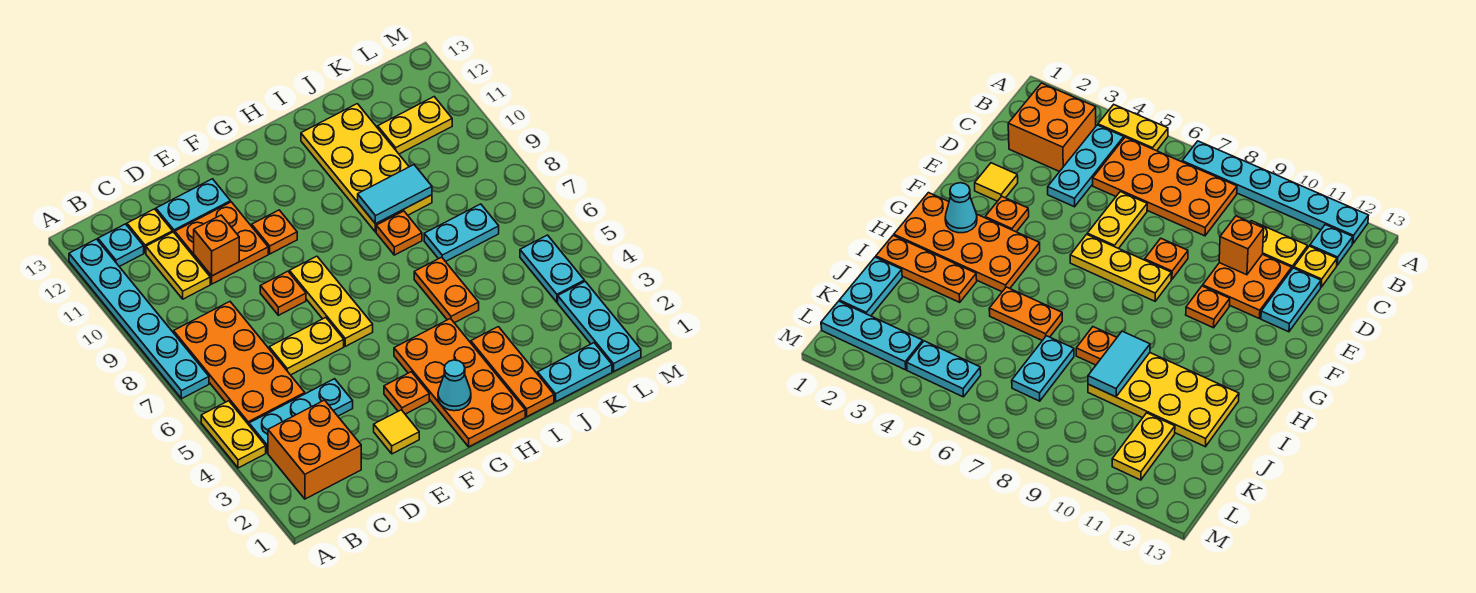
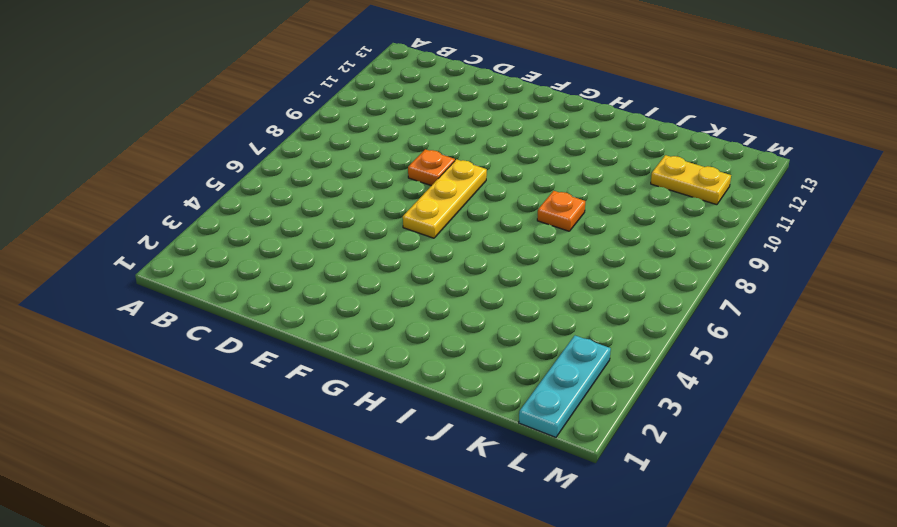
none -> yellow plate A4:A5 level 1
none -> cyan plate A7:A12 level 1
none -> orange brick B2:C3 level 1

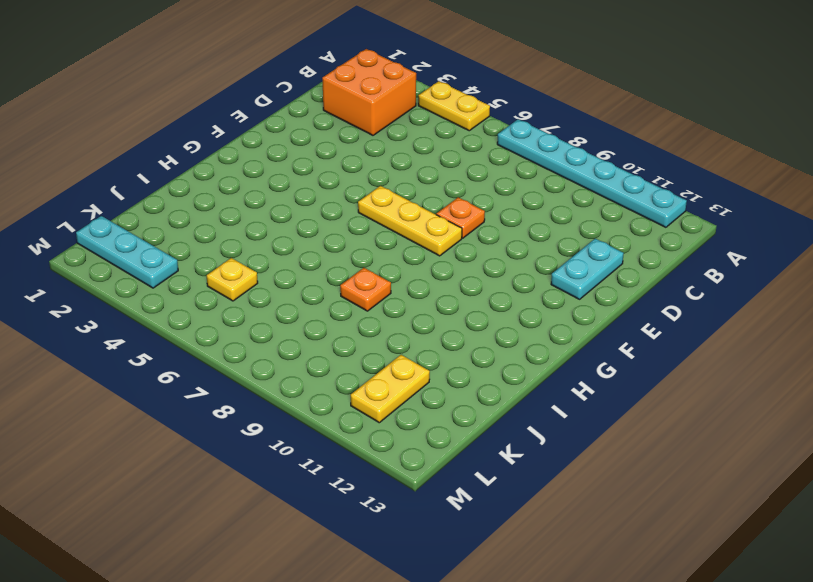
yellow plate K5 level 1 -> yellow plate C12 level 1
none -> cyan plate B4:D4 level 1
none -> orange plate B5:C8 level 1
none -> cyan plate B12 level 1

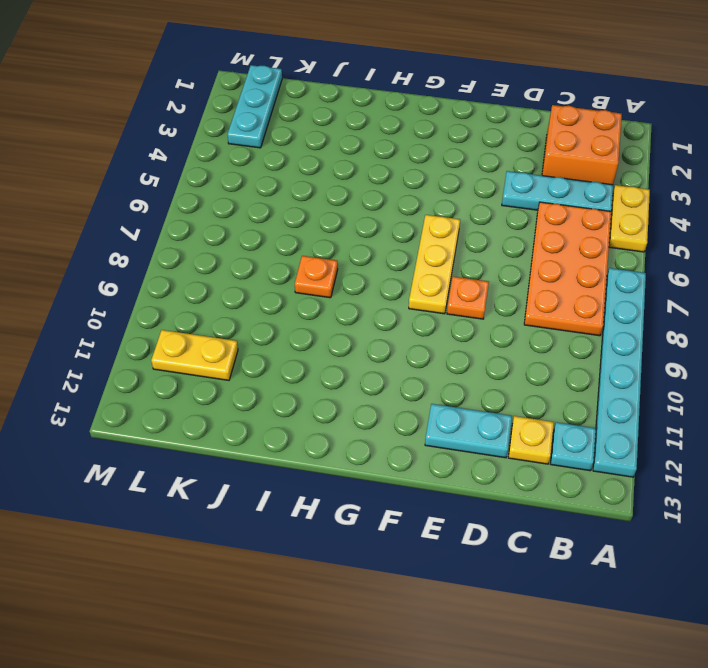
none -> yellow plate C10:C11 level 1
none -> yellow plate D6:E6 level 1
none -> orange plate D10:E11 level 1

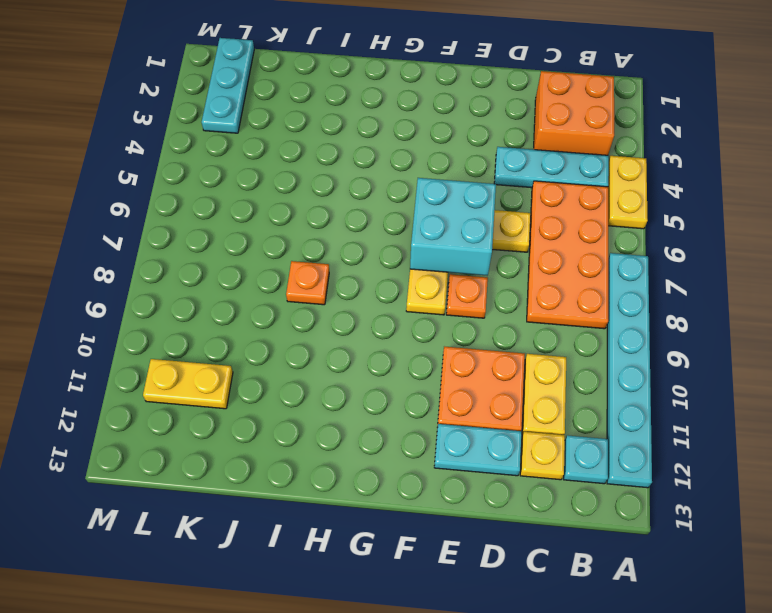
cyan brick E6:F7 level 2 -> none
none -> yellow tile E2 level 1
none -> orange plate F3 level 1
none -> orange plate F10 level 1

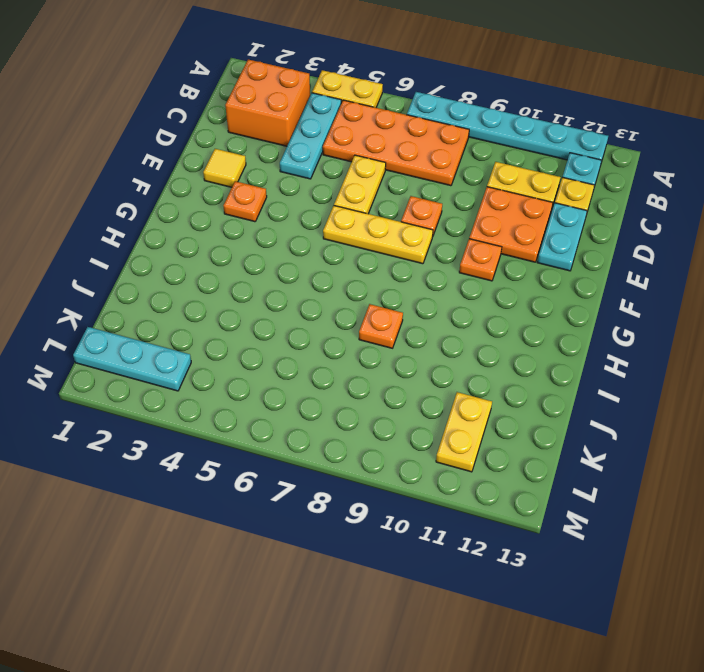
none -> orange plate G1:H4 level 1
none -> orange plate I1:I3 level 1
none -> orange plate I5:I6 level 1

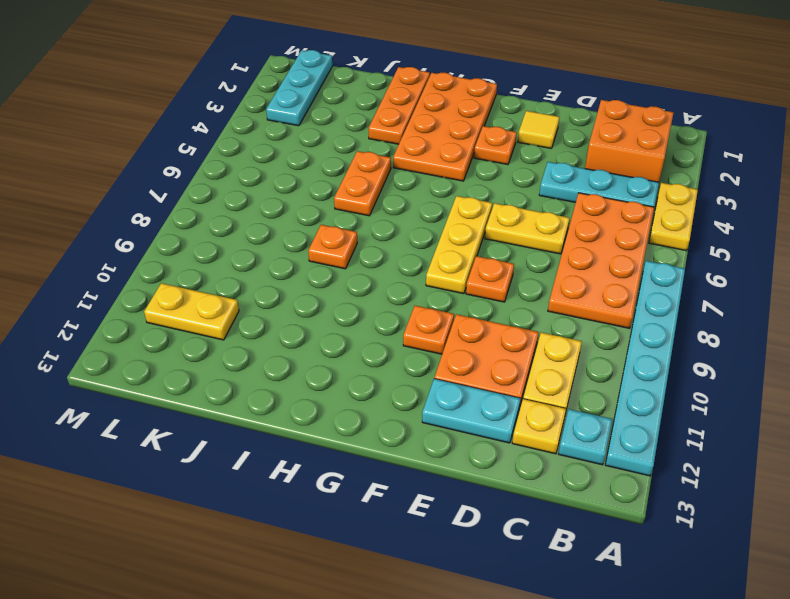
none -> yellow plate I9:J12 level 1
none -> cyan plate J1:K1 level 1
none -> cyan plate J7:K7 level 1

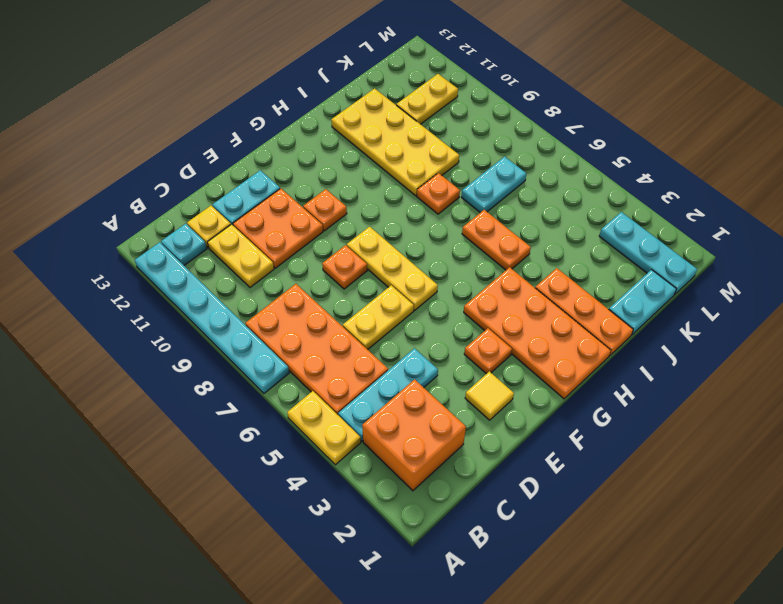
none -> cyan plate L4:L5 level 1
none -> orange brick D10 level 2
none -> cyan cone G2 level 2

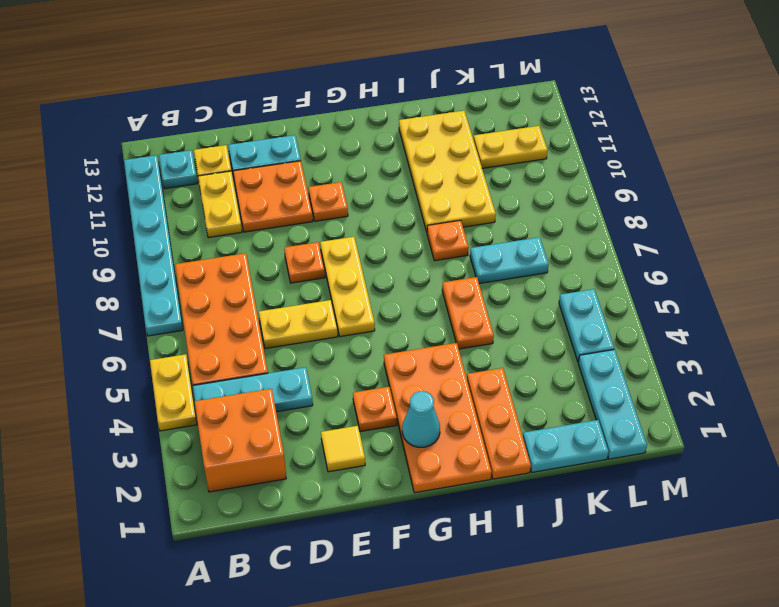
none -> orange brick D10 level 2
none -> cyan tile I9:J9 level 2

